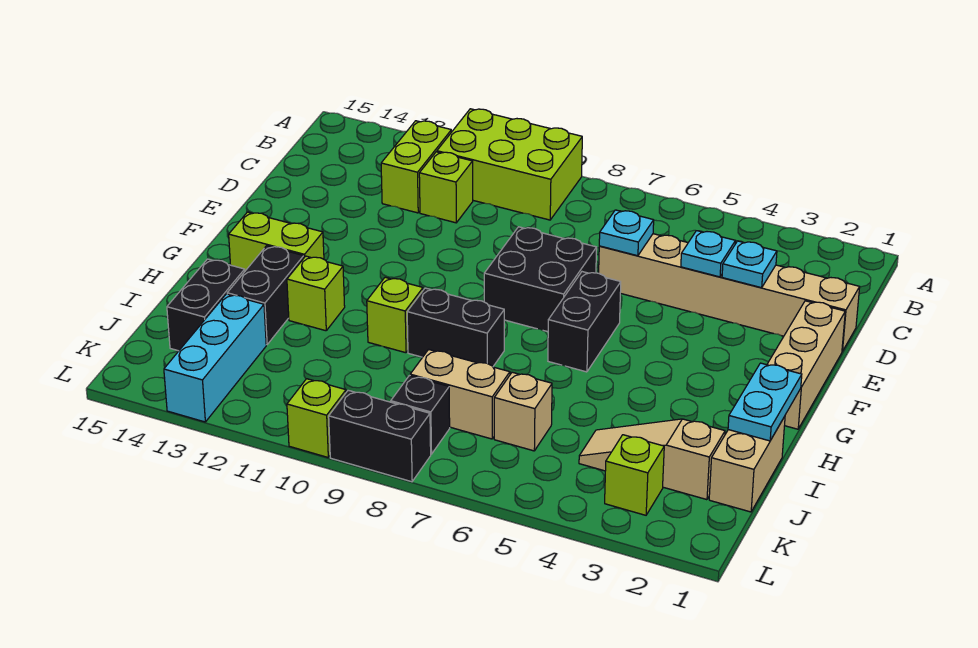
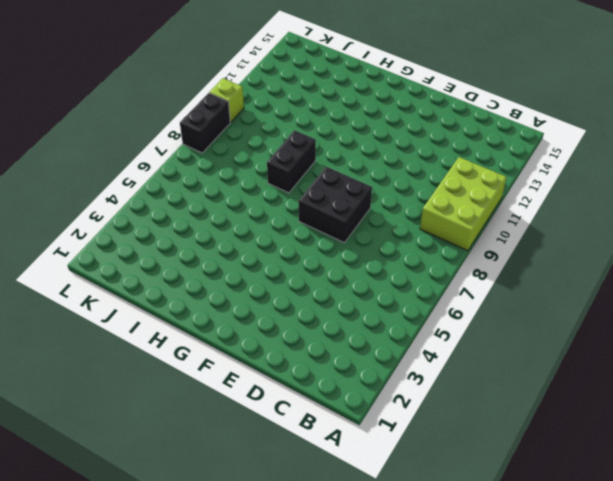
none -> lime brick B12:C12 level 1
none -> lime brick C11 level 1
none -> tan brick D1:D6 level 1

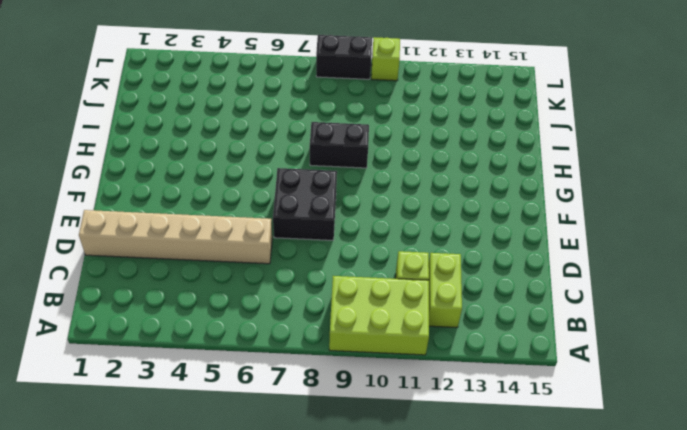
none -> tan brick E1:G1 level 1
none -> black brick F6:G6 level 1
none -> lime brick G13:G14 level 1

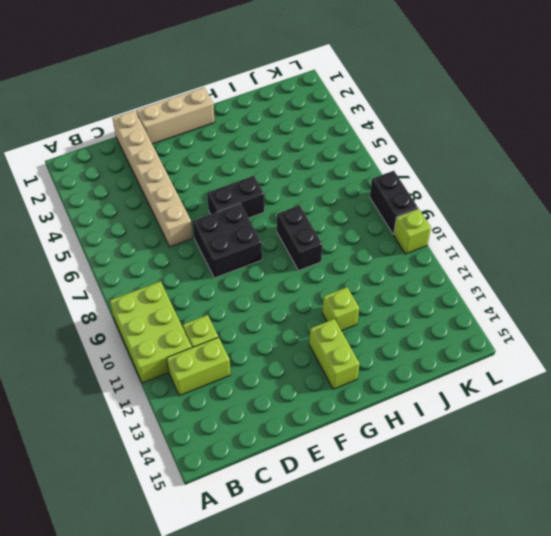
none -> lime brick H10 level 1
none -> black brick H13:I13 level 1
none -> tan brick I1:J1 level 1

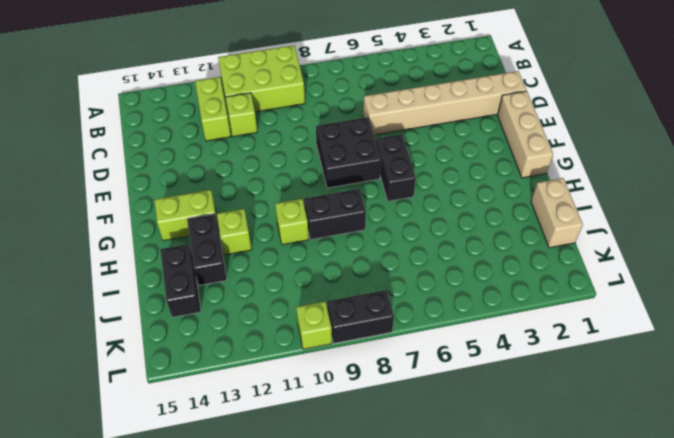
none -> tan slope J2:J4 level 1 top 2
none -> tan brick J6 level 1
none -> tan brick J7:J8 level 1

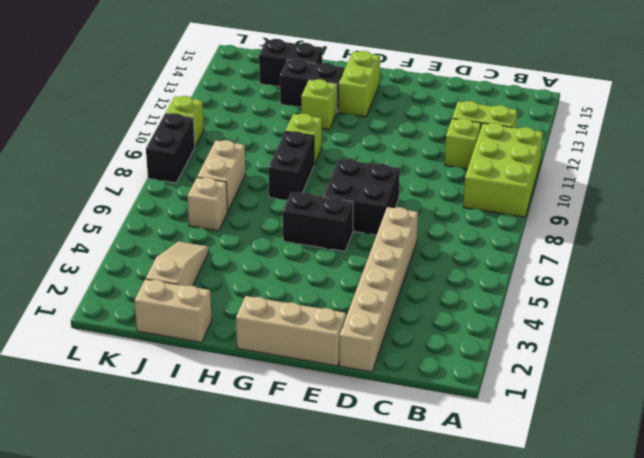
none -> cyan brick J13:L13 level 1
none -> lime brick K3 level 1
none -> black brick K8 level 1

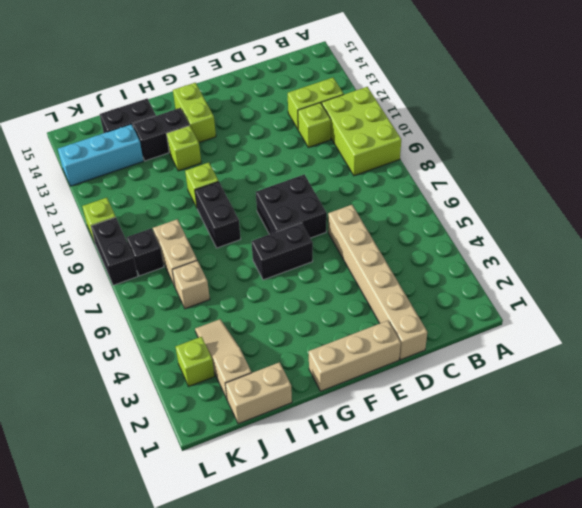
none -> cyan plate D3 level 2
none -> cyan plate D4 level 2
none -> cyan plate D6 level 2

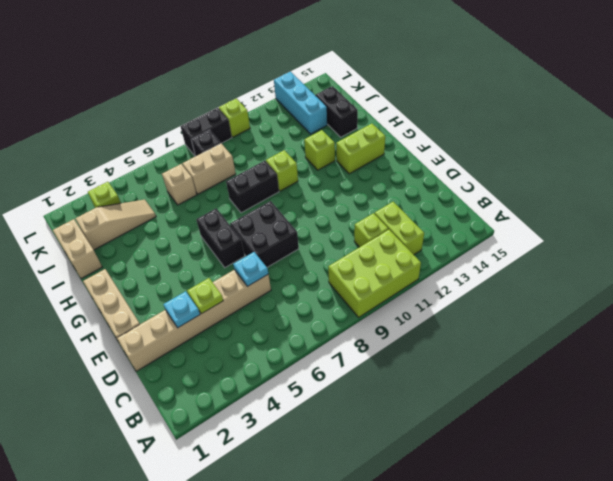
lime plate D4 level 2 -> cyan plate D4 level 2
none -> black brick H13:I13 level 1
none -> cyan plate H1:I1 level 2

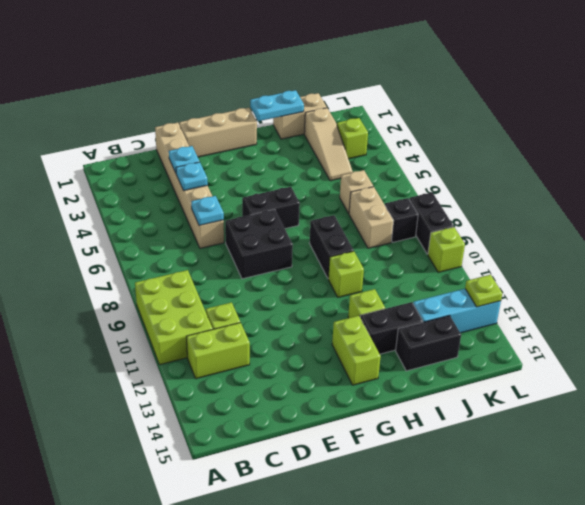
lime plate L13 level 2 -> none

